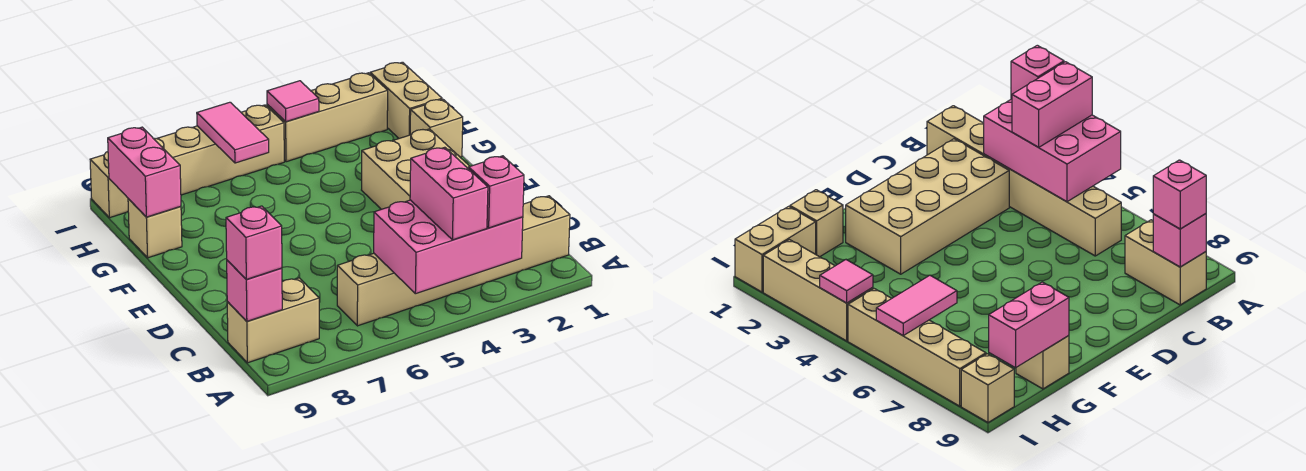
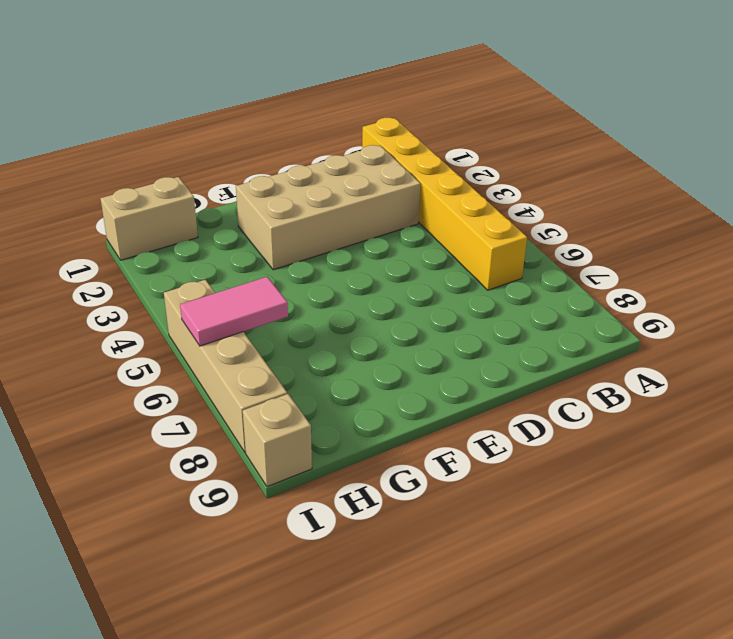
yellow brick B1:B6 level 1 -> tan brick B1:B6 level 1
none -> tan brick B8:B9 level 1
none -> tan brick G1 level 1
none -> tan brick G9 level 1

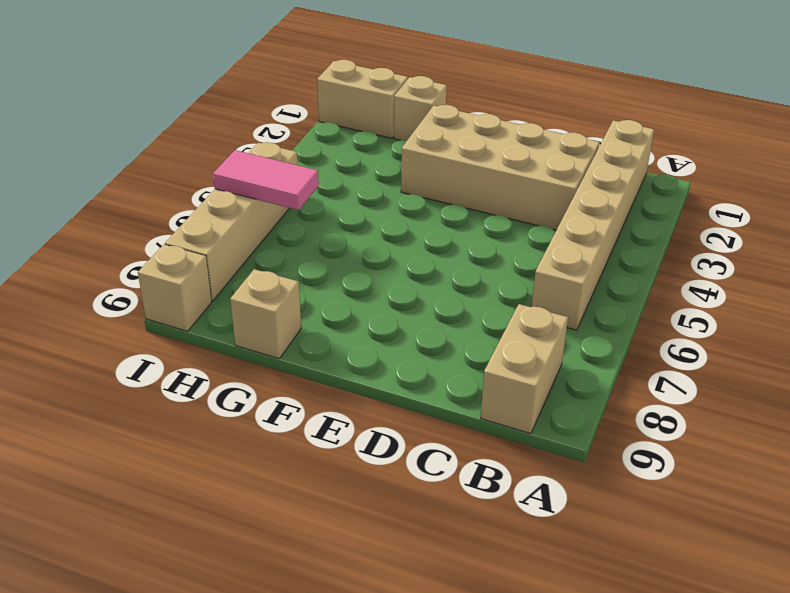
none -> tan brick I2:I4 level 1
none -> pink brick A3:B5 level 2
none -> pink brick B9 level 2

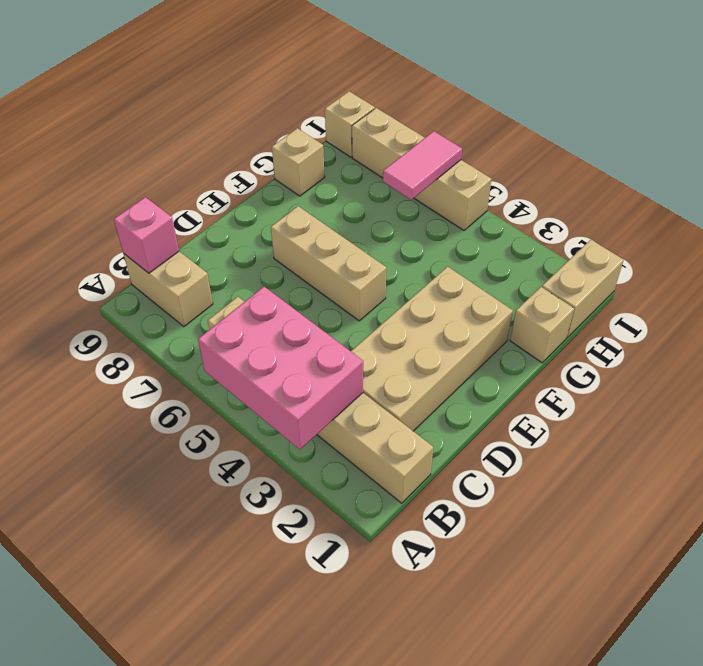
tan brick E5:E7 level 1 -> tan brick I2:I4 level 1
none -> pink brick G9:H9 level 2
none -> pink tile I4 level 2
none -> pink brick A3 level 3

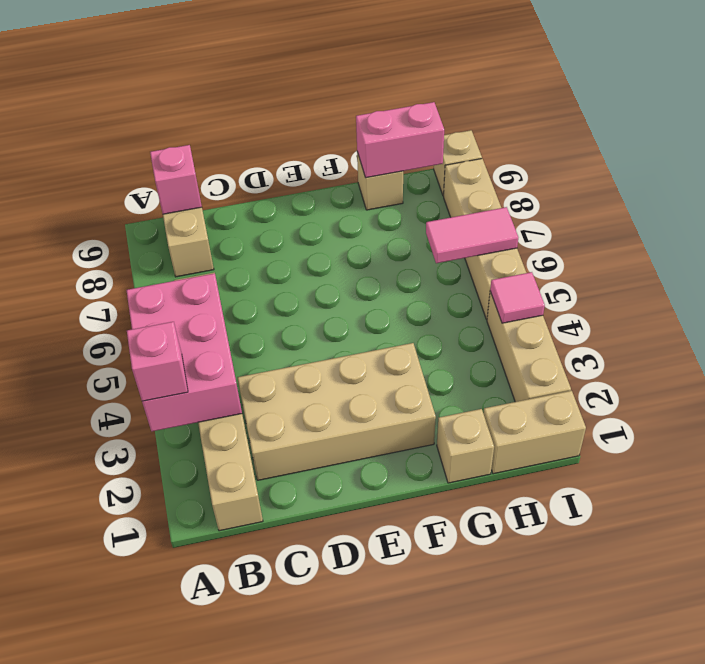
none -> pink brick A4:B4 level 3
none -> pink brick B9 level 3

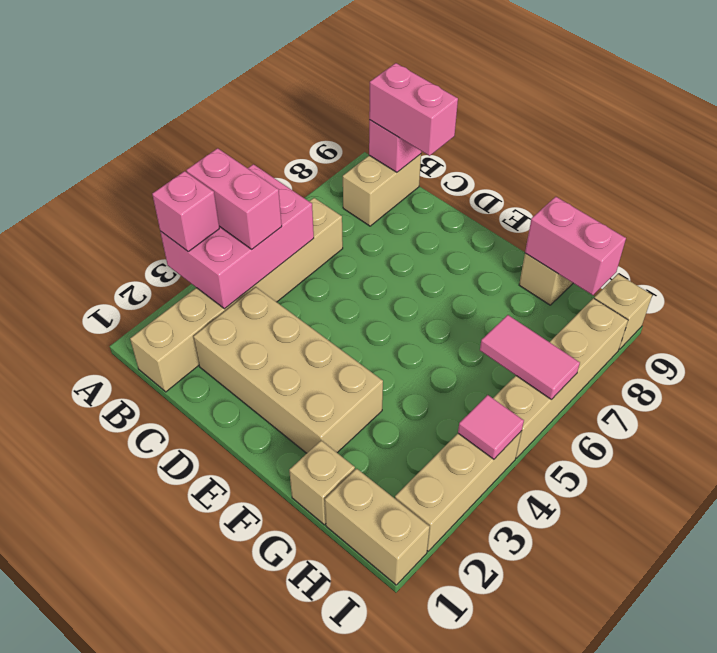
pink brick B9:C9 level 3 -> pink brick B9 level 3

